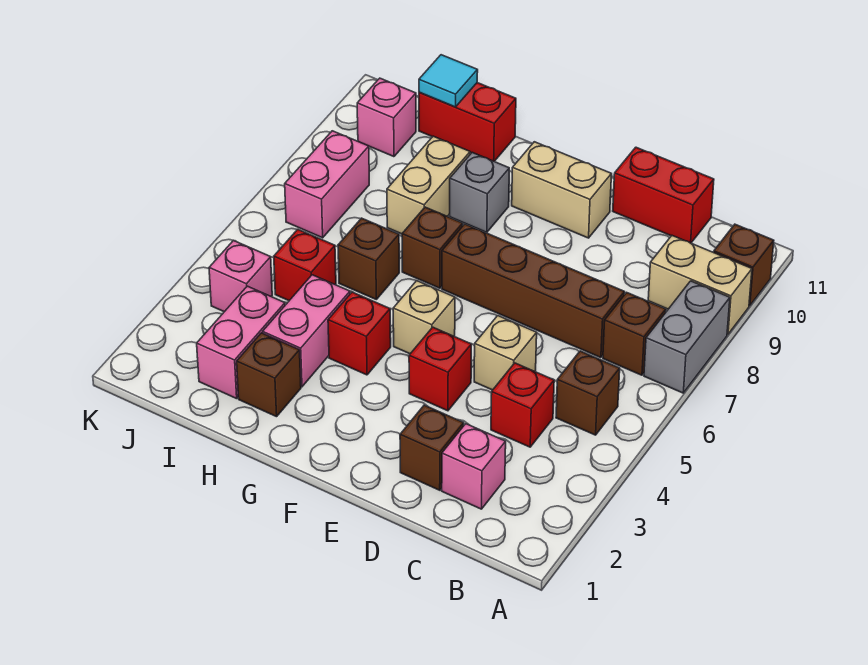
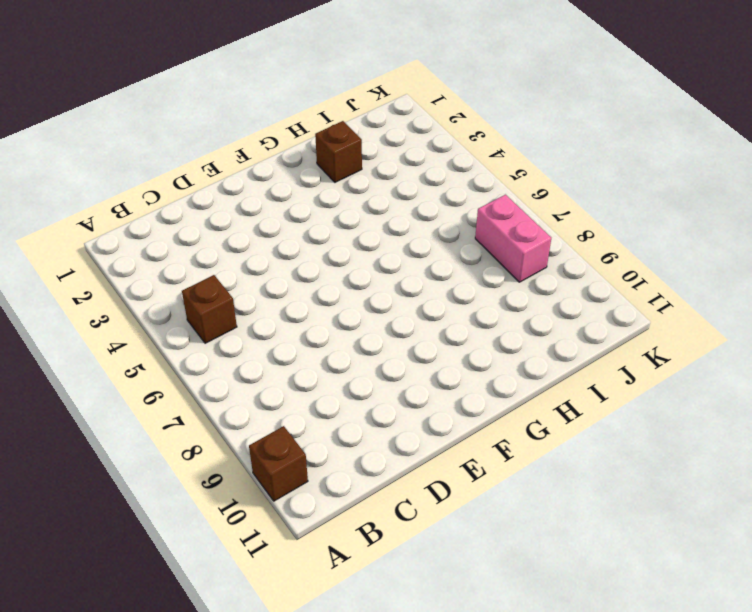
none -> grey brick A7:A8 level 1
none -> tan brick A9:B9 level 1
none -> brown brick B7 level 1

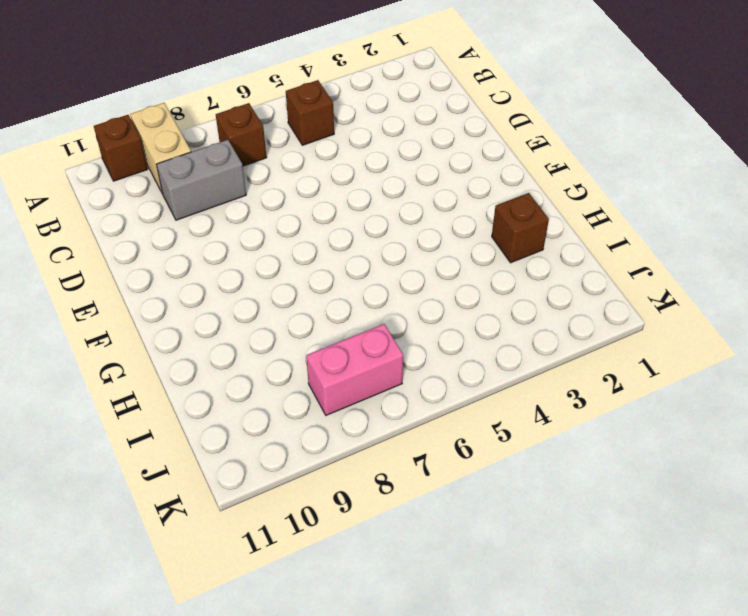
grey brick C8:C9 level 1 -> grey brick A7:A8 level 1
none -> pink brick C2 level 1
none -> red brick C4 level 1
none -> brown brick C7:F7 level 1

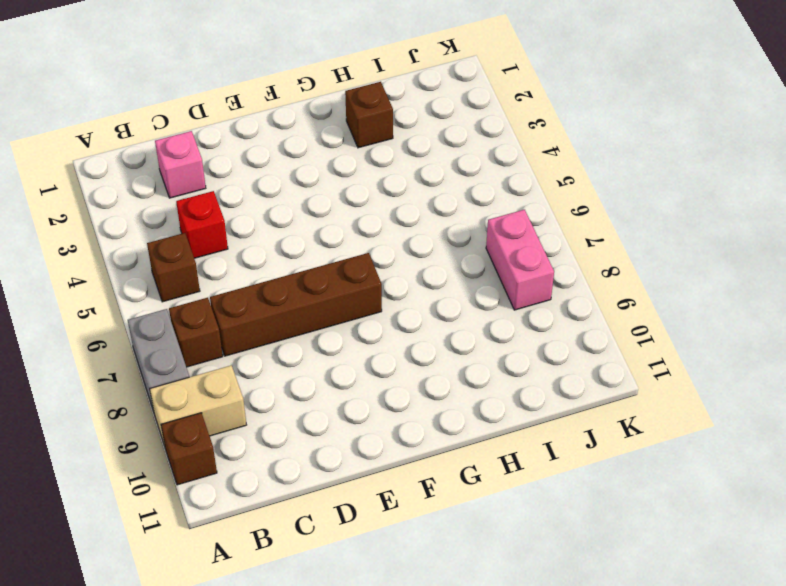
none -> red brick C11:D11 level 1
none -> brown brick D2 level 1
none -> tan brick D5 level 1

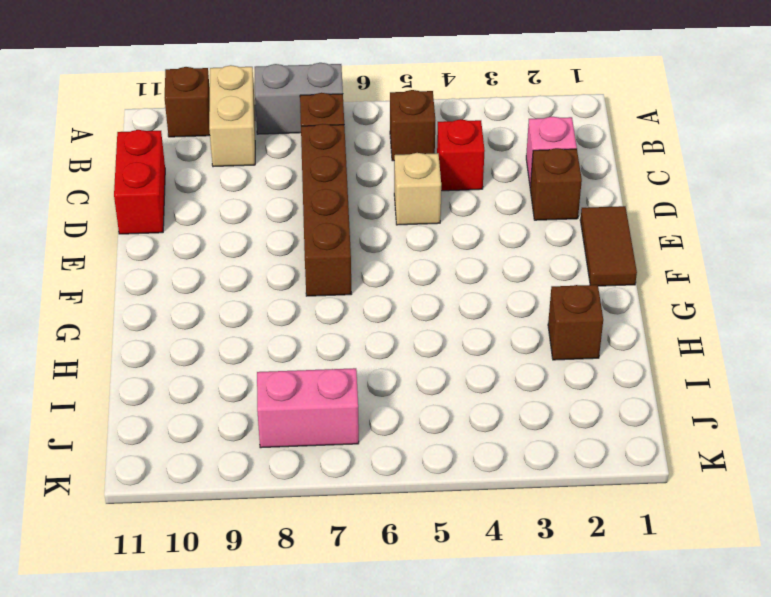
brown tile E1:F1 level 1 -> none
none -> red brick E4 level 1
none -> tan brick E10:F10 level 1
none -> tan brick F5 level 1

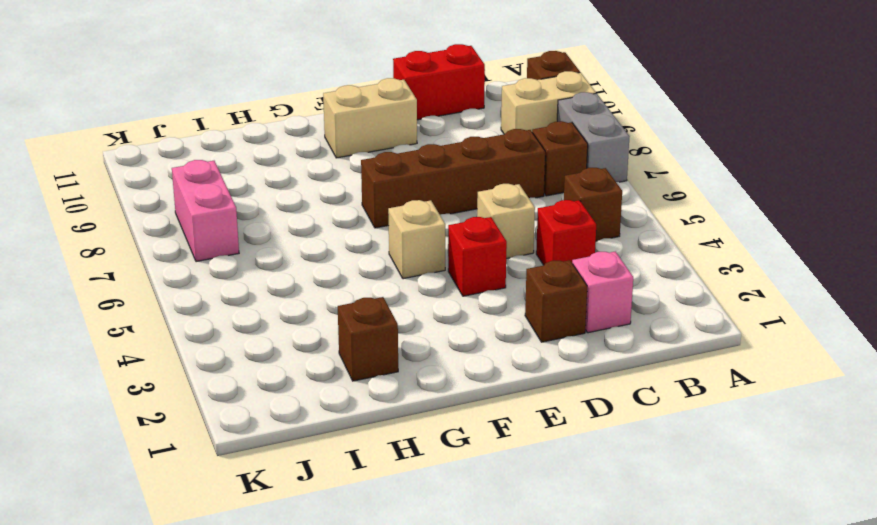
none -> red brick G4 level 1
none -> brown brick G7 level 1
none -> grey brick G9 level 1

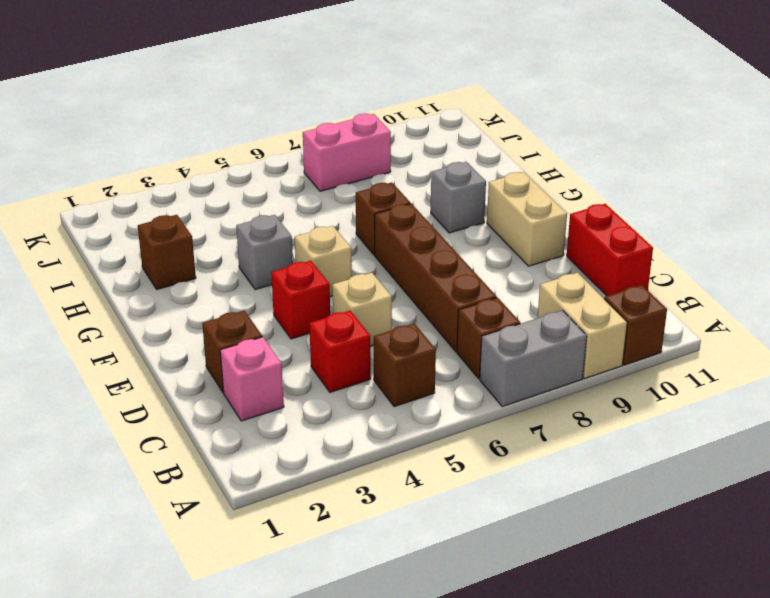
grey brick G4 level 1 -> red brick G4 level 1
none -> pink brick H3:H4 level 1
none -> brown brick H6 level 1
none -> tan brick H8:H9 level 1

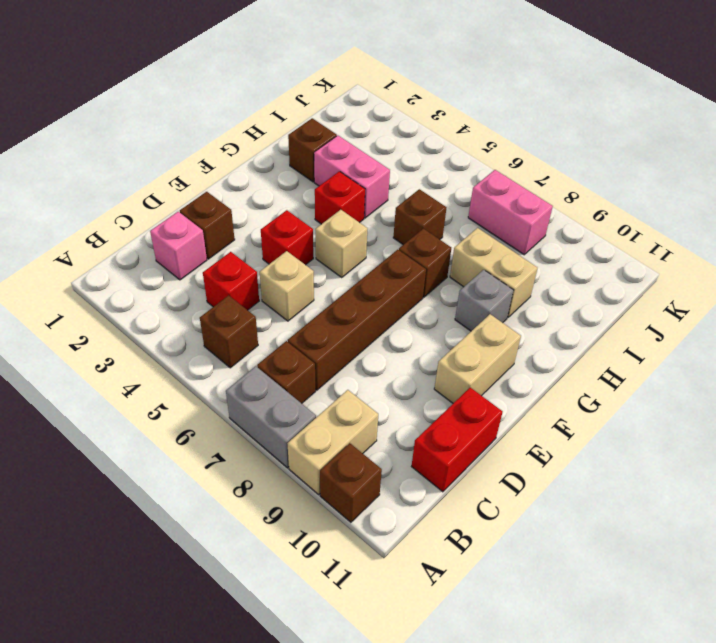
none -> red brick H11:I11 level 1
none -> pink brick I2:I3 level 1
none -> red brick I5 level 1

